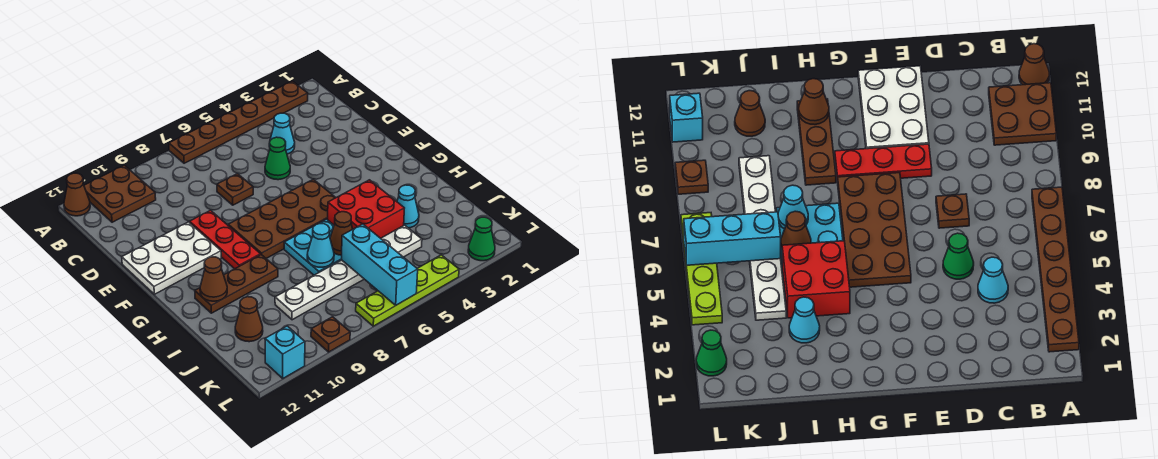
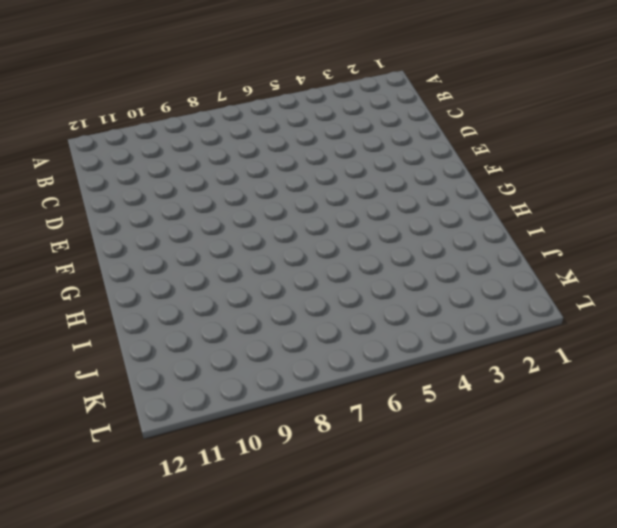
none -> brown plate A2:A7 level 1
none -> brown plate A10:B11 level 1
none -> brown cone A12 level 1

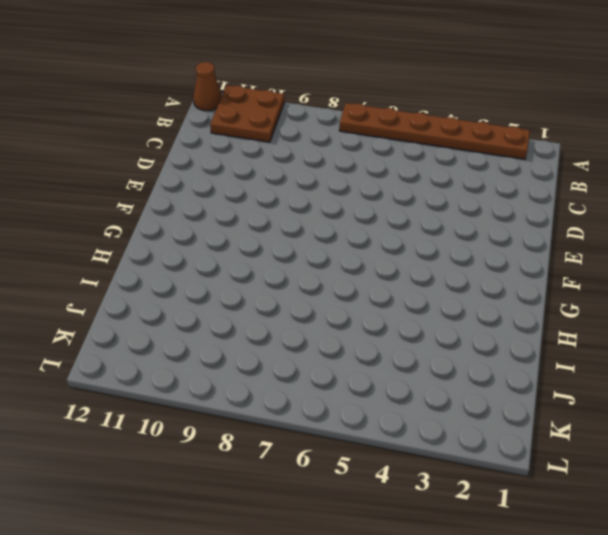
none -> cyan cone C4 level 1
none -> green cone D5 level 1
none -> brown plate D7 level 1

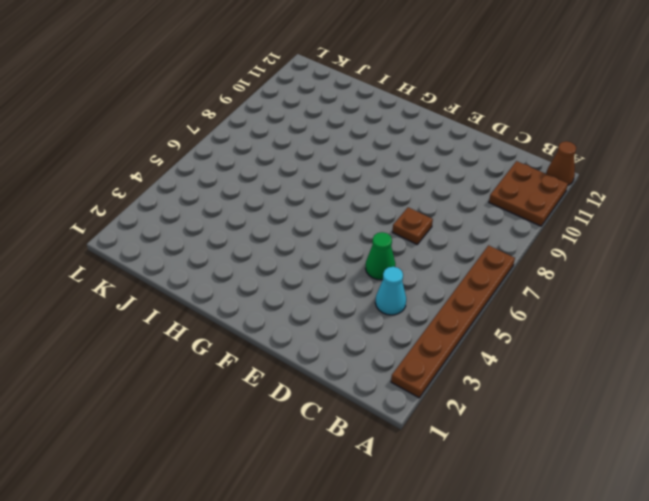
none -> red plate E9:G9 level 1
none -> white plate E10:F12 level 1
none -> brown plate F5:G8 level 1

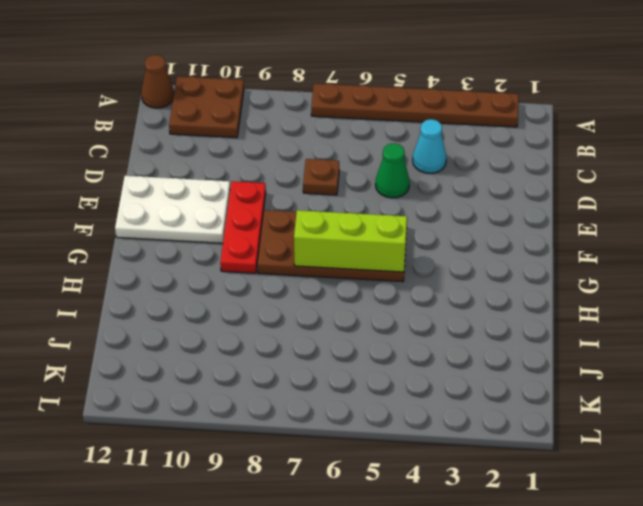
lime brick G5:G7 level 2 -> none
none -> red brick H4:I5 level 1
none -> cyan plate H6:I7 level 1
none -> brown plate H9:H11 level 1

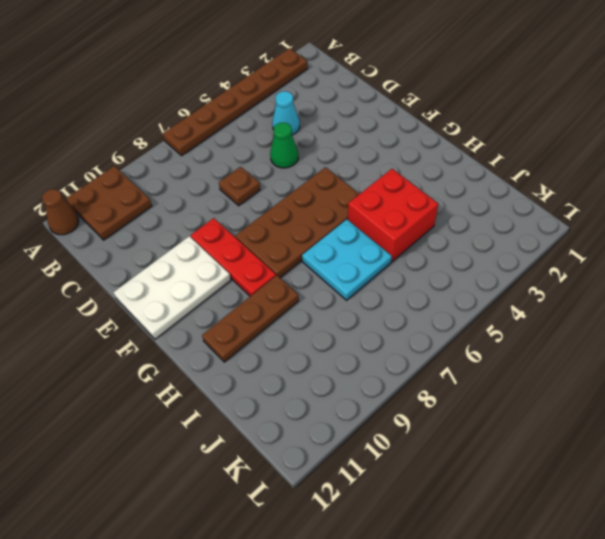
none -> cyan cone I3 level 1
none -> white plate J4:J9 level 1
none -> brown cone J11 level 1

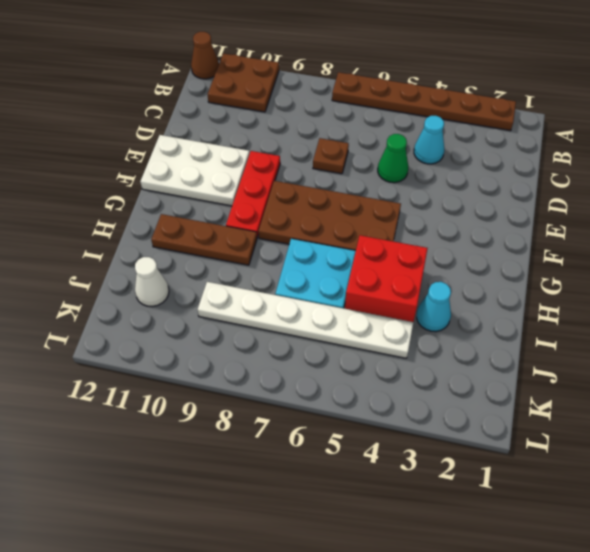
white cone J11 level 1 -> brown cone J11 level 1
none -> green cone L2 level 1
none -> lime plate L4:L7 level 1
none -> brown plate L9 level 1

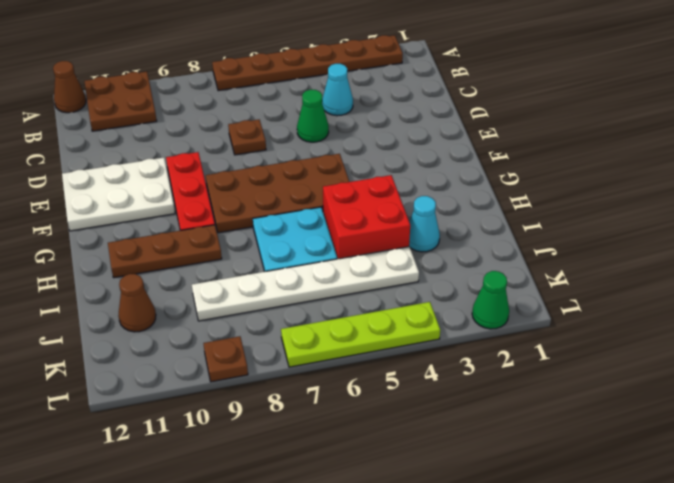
none -> cyan brick L11 level 1
none -> brown cone H11 level 2
none -> brown cone I6 level 2

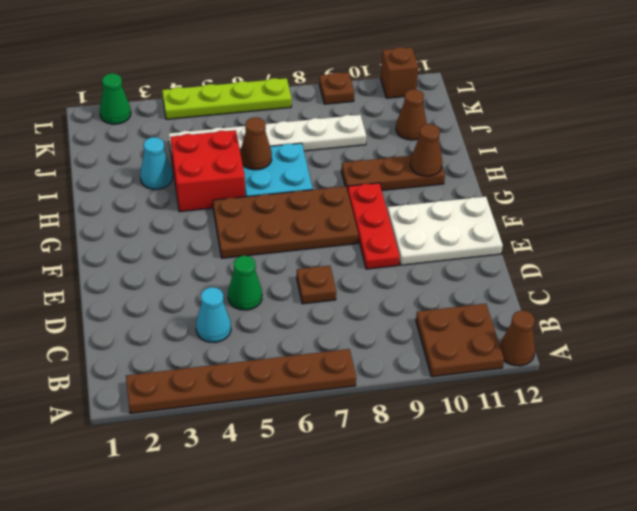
brown brick L11 level 1 -> cyan brick L11 level 1
none -> cyan cone I7 level 2
none -> cyan brick J6:L6 level 2

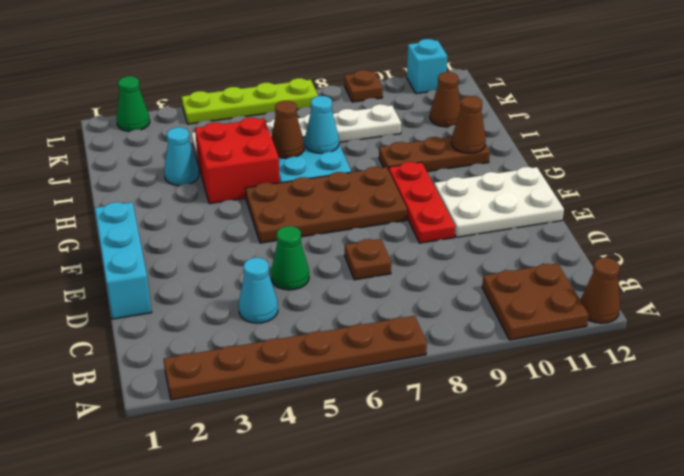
cyan brick D1:F1 level 1 -> cyan brick J6:L6 level 2

